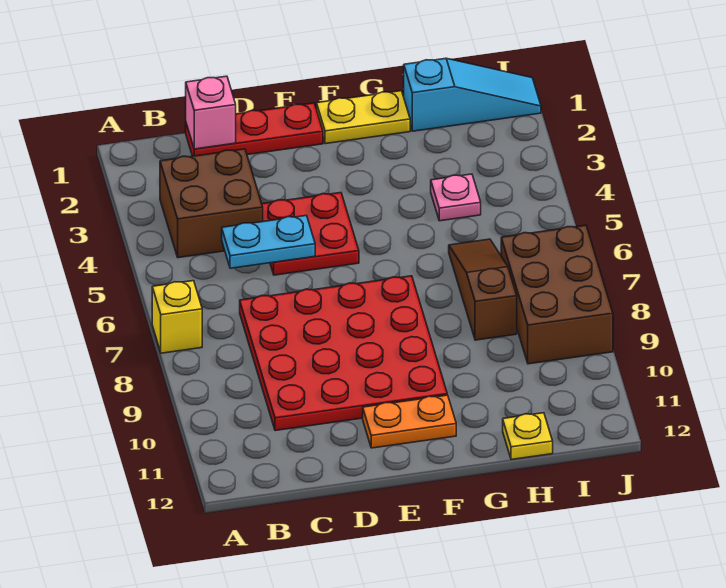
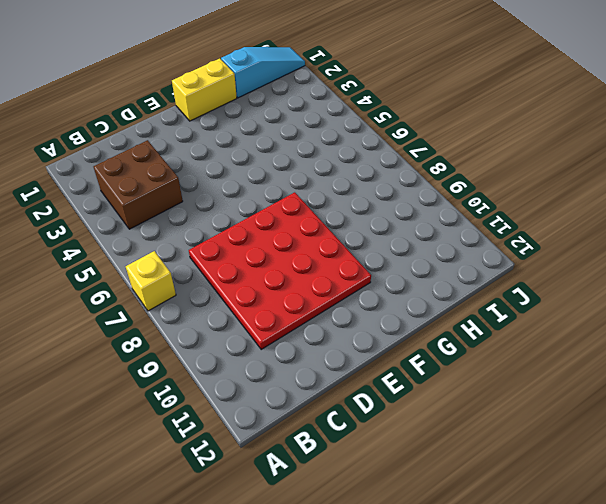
yellow brick F1:G1 level 1 -> yellow plate F1:G1 level 1
none -> red plate C1:E1 level 1
none -> red plate D4:E5 level 1
none -> orange plate E11:F11 level 1

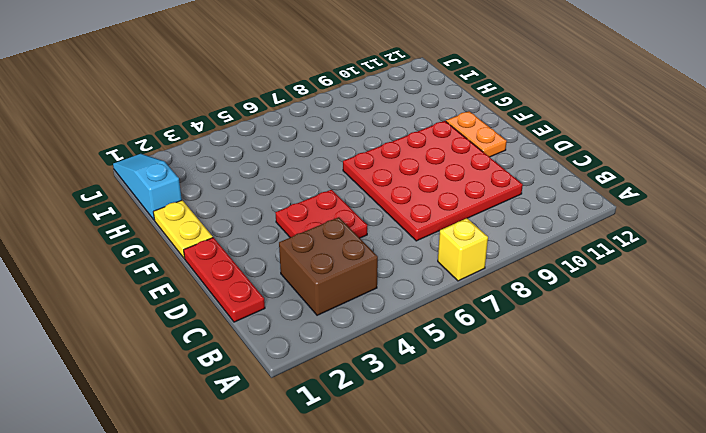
none -> pink plate H4 level 1
none -> brown slope H6:H8 level 1 top 8
none -> yellow plate H12 level 1

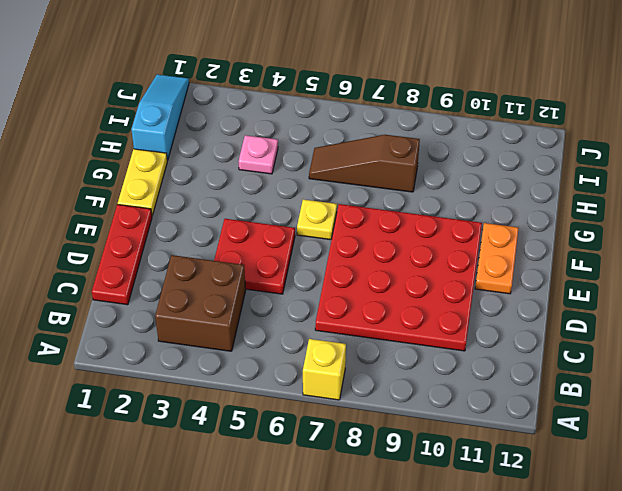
yellow plate F6 level 1 -> yellow plate H12 level 1
none -> brown brick I7:J9 level 1
none -> pink brick C1 level 2
none -> cyan plate C5:D5 level 2

